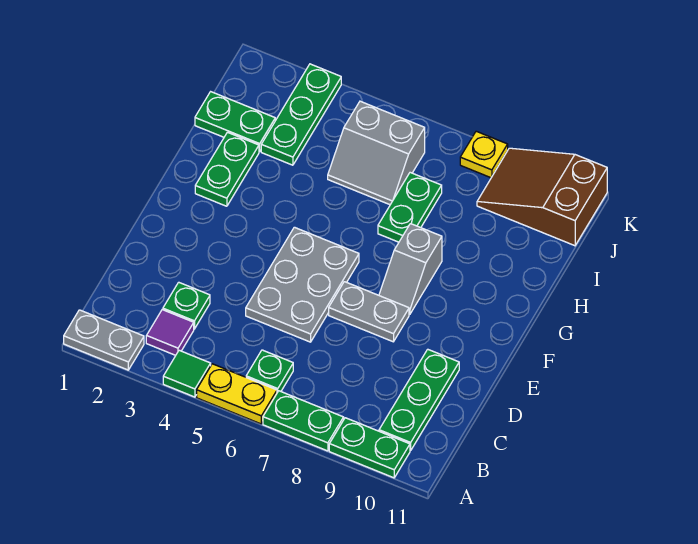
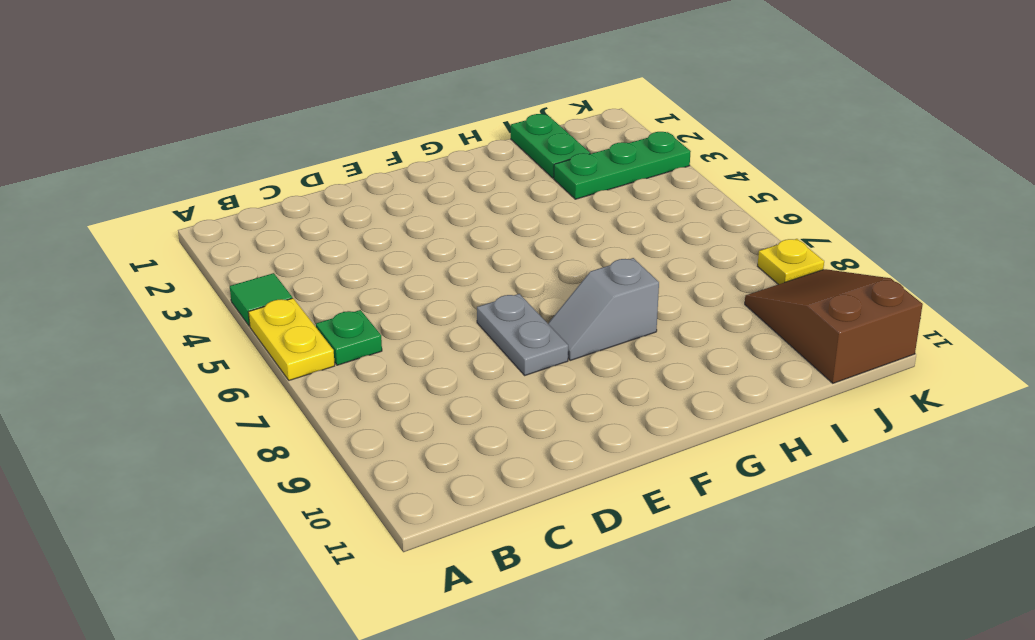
none -> grey plate A1:A2 level 1
none -> green plate A7:A8 level 1
none -> green plate A9:A10 level 1

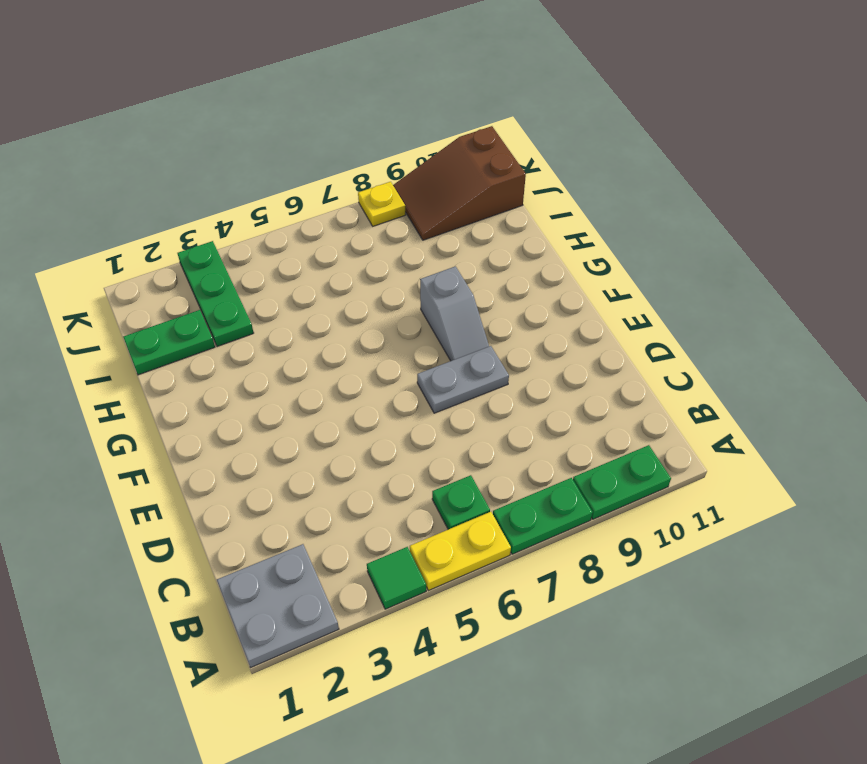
grey plate A1:B2 level 1 -> grey plate A1:A2 level 1
none -> purple tile B3 level 1
none -> green plate B10:D10 level 1
none -> green plate C3 level 1

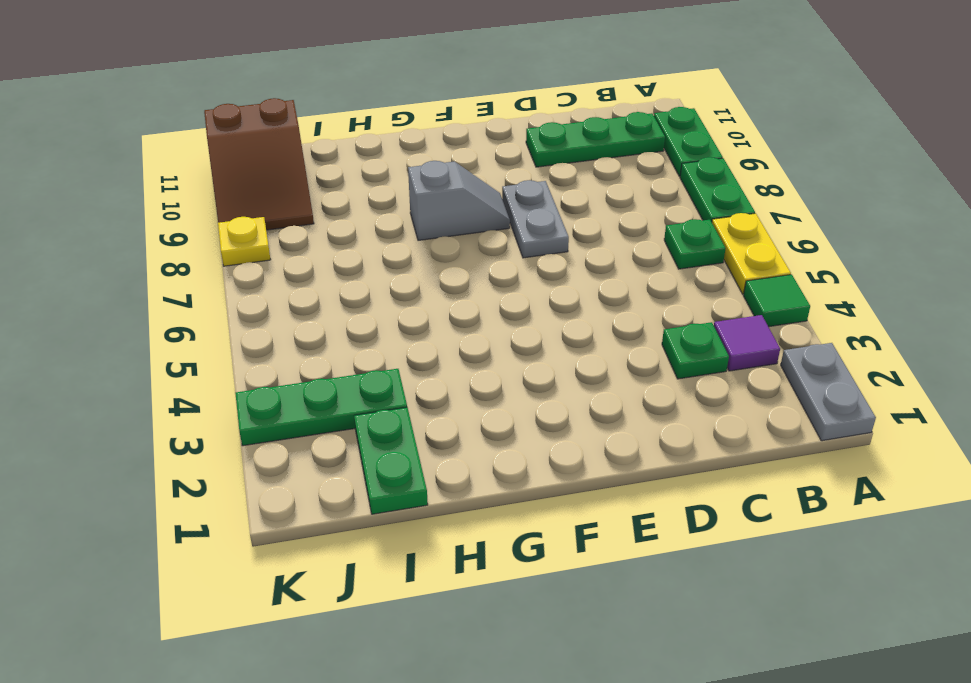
none -> grey plate D5:F6 level 1
none -> green plate G2:H2 level 1
none -> green plate H7:I7 level 1

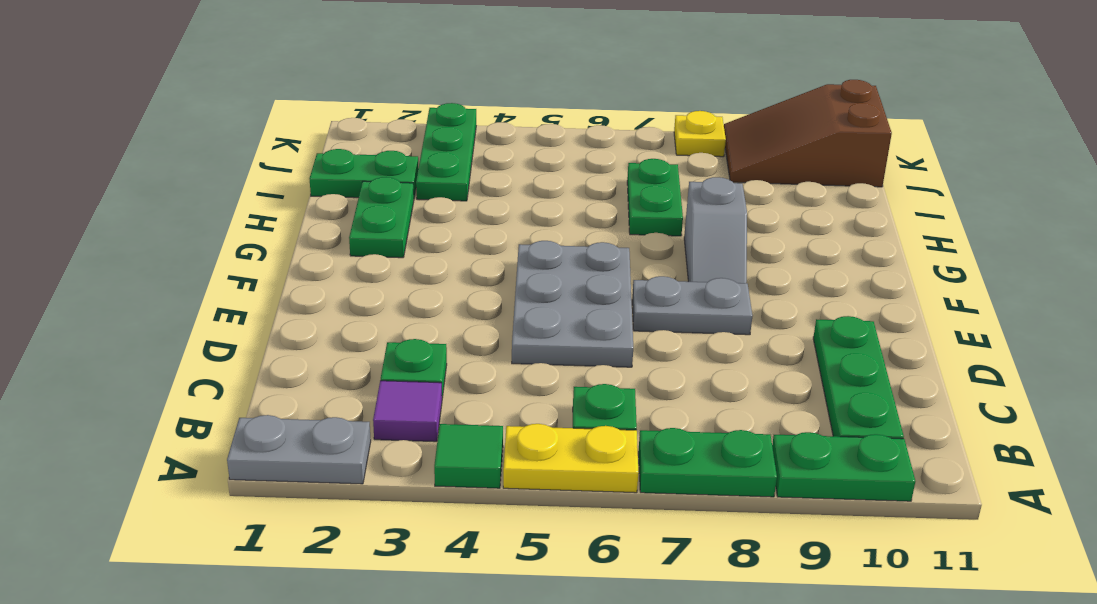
none -> grey slope I5:J6 level 1 top J

